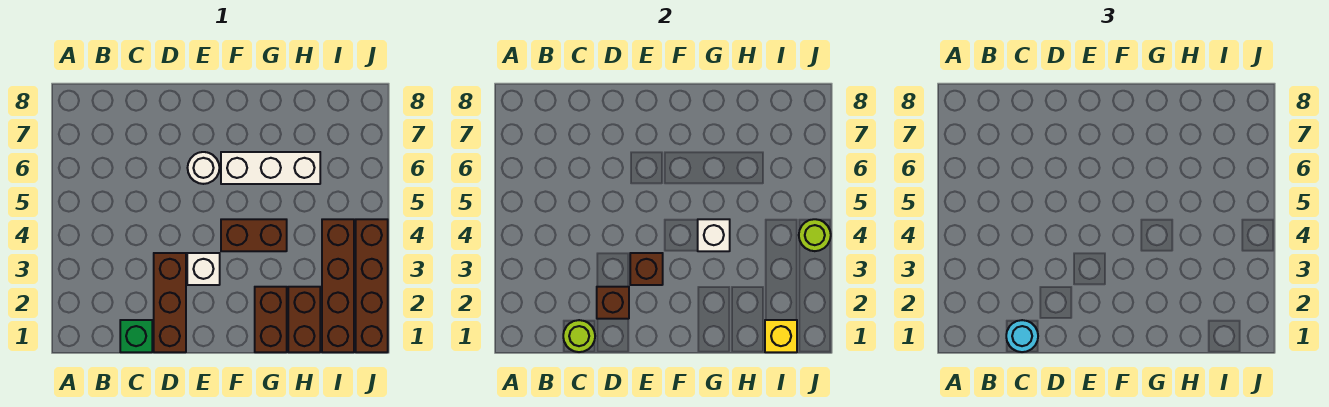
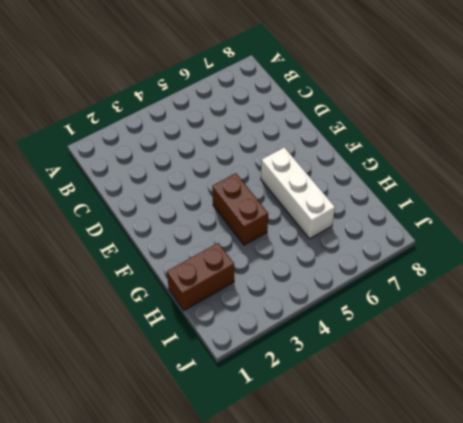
none -> green brick C1 level 1
none -> brown brick D1:D3 level 1
none -> white brick E3 level 1

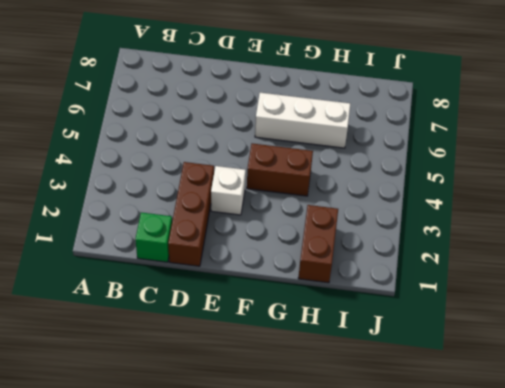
none -> white round brick E6 level 1
none -> brown brick G1:G2 level 1
none -> brown brick I1:I4 level 1

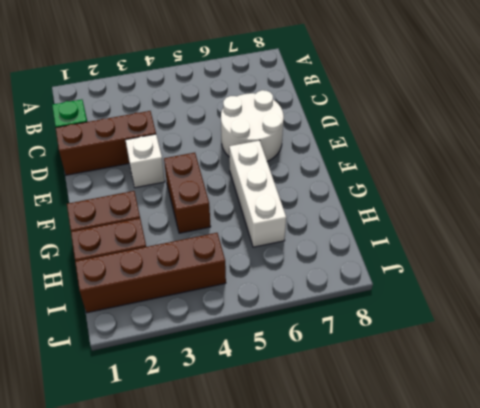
white round brick D6:E7 level 1 -> white round brick E6 level 1
none -> brown brick J1:J4 level 1
none -> lime round brick C1 level 2
none -> brown brick D2 level 2

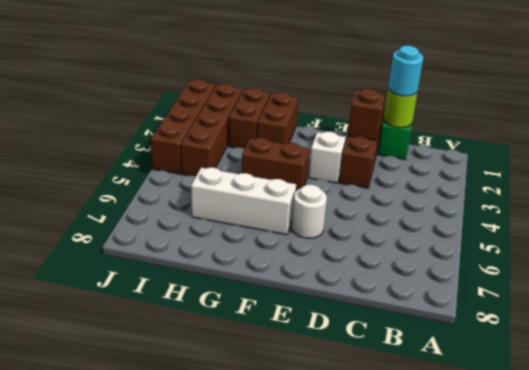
none -> brown brick E3 level 2
none -> white brick G4 level 2
none -> yellow brick I1 level 2

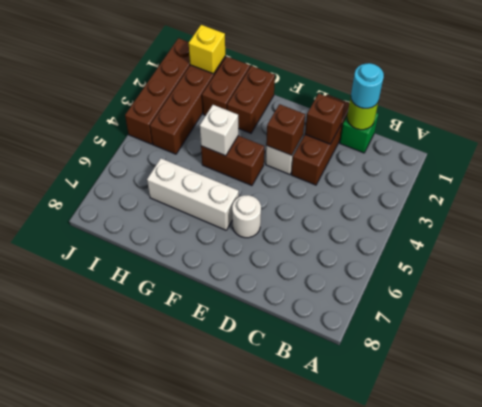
none -> lime round brick J4 level 2

